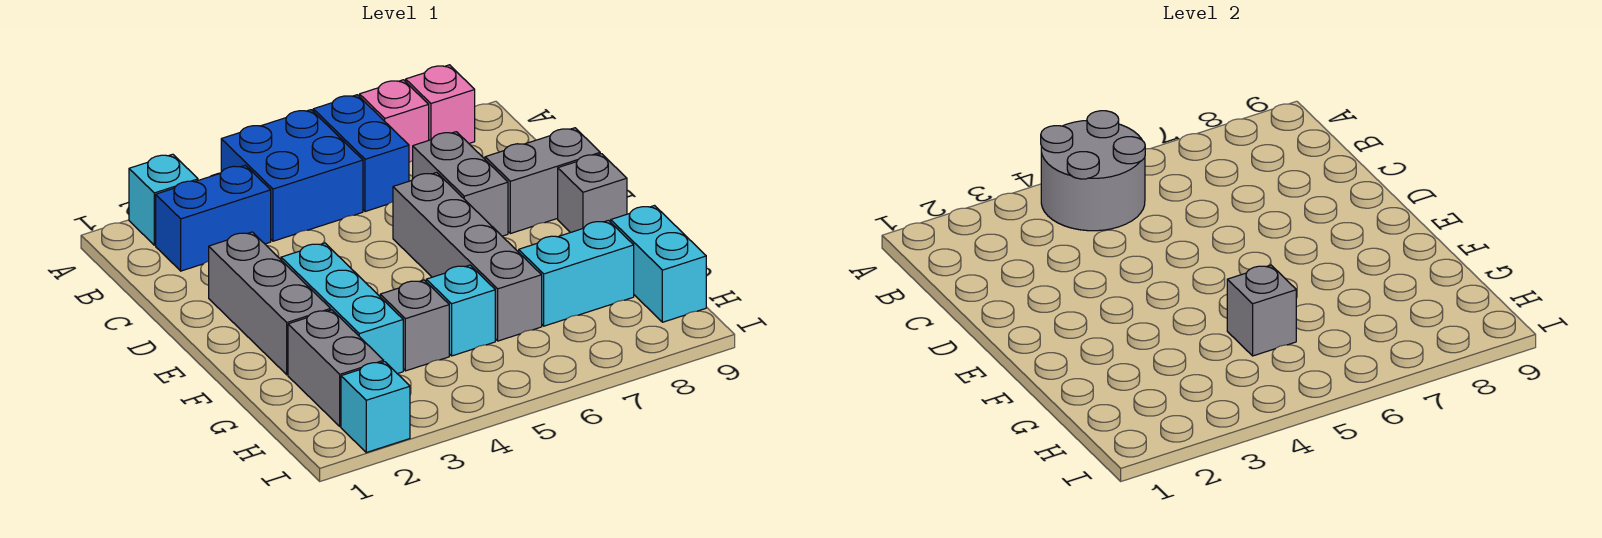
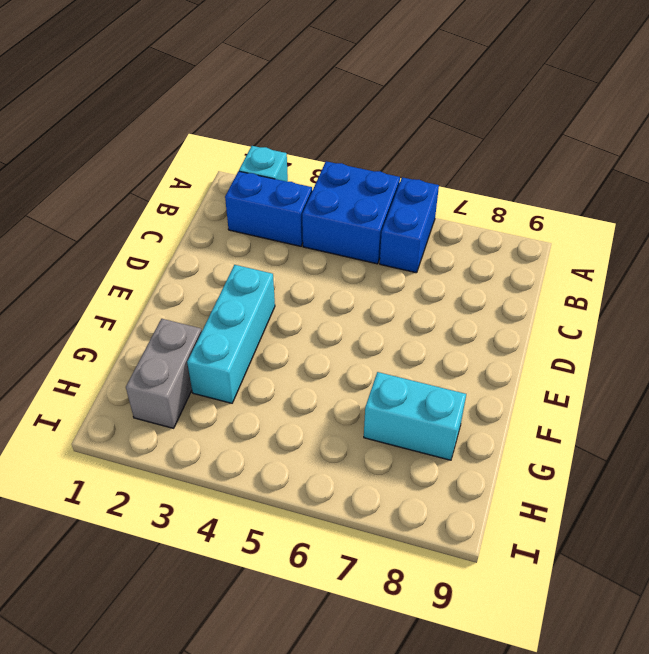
none -> pink brick A7 level 1
none -> pink brick A8 level 1
none -> grey brick C7:D7 level 1

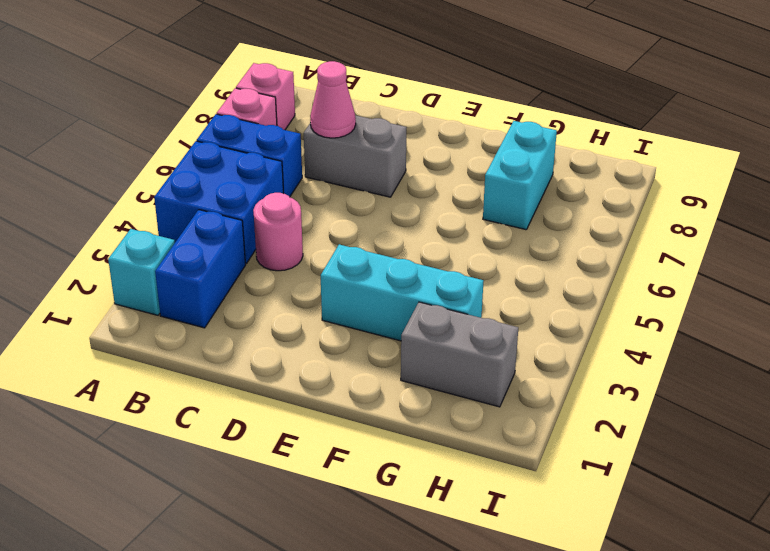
pink round brick C4 level 1 -> none
pink cone C7 level 2 -> none
none -> grey brick D2:F2 level 1
none -> grey brick D6:G6 level 1
none -> grey brick D8:D9 level 1

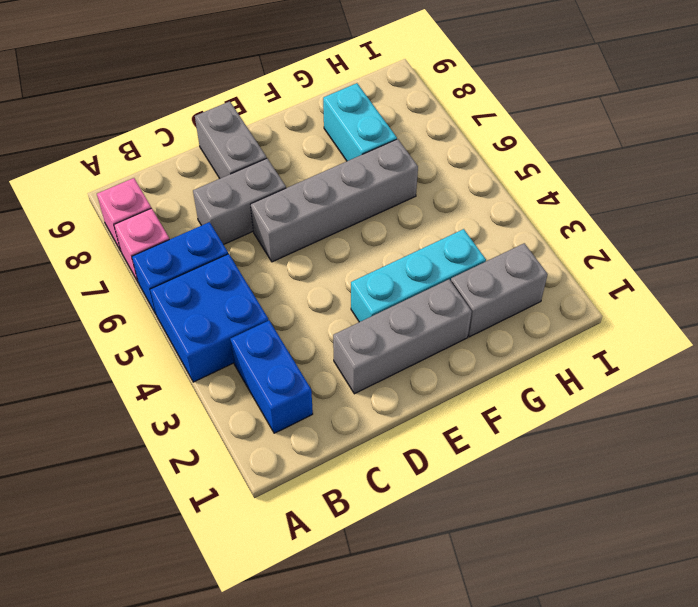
none -> cyan brick A2 level 1
none -> grey brick E9 level 1
none -> grey brick G4 level 1

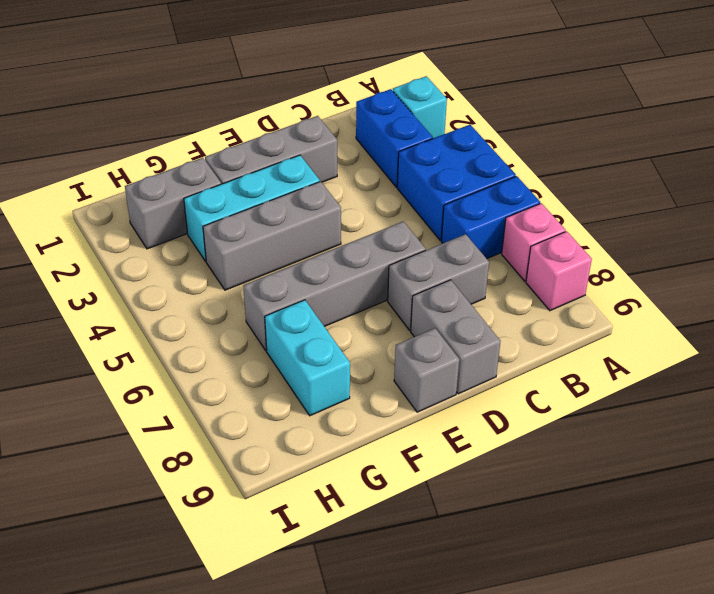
grey brick E4:G4 level 1 -> grey brick G4 level 1
none -> cyan brick G5 level 1
none -> cyan brick G9:H9 level 1
none -> cyan brick I2 level 1

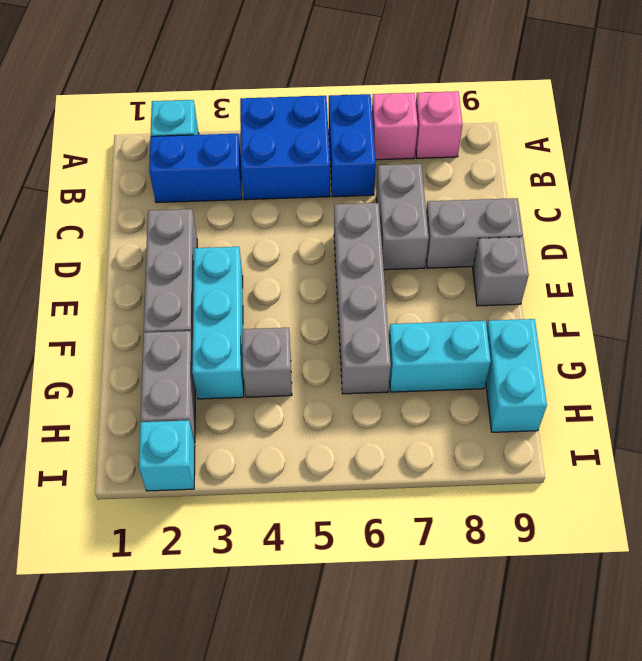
none -> cyan brick G5 level 1
none -> grey round brick A4:B5 level 2
none -> grey brick G5 level 2

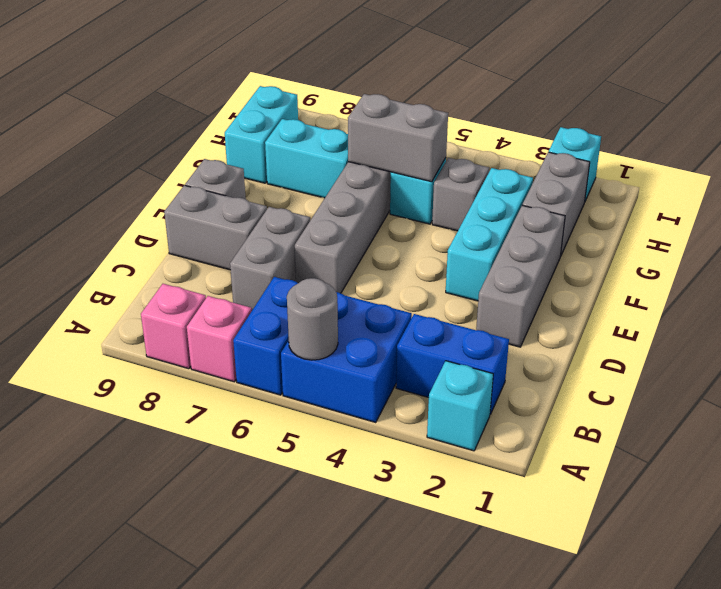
grey round brick A5 level 2 -> grey round brick A4:B5 level 2
grey brick G5:G6 level 2 -> grey brick G5 level 2

